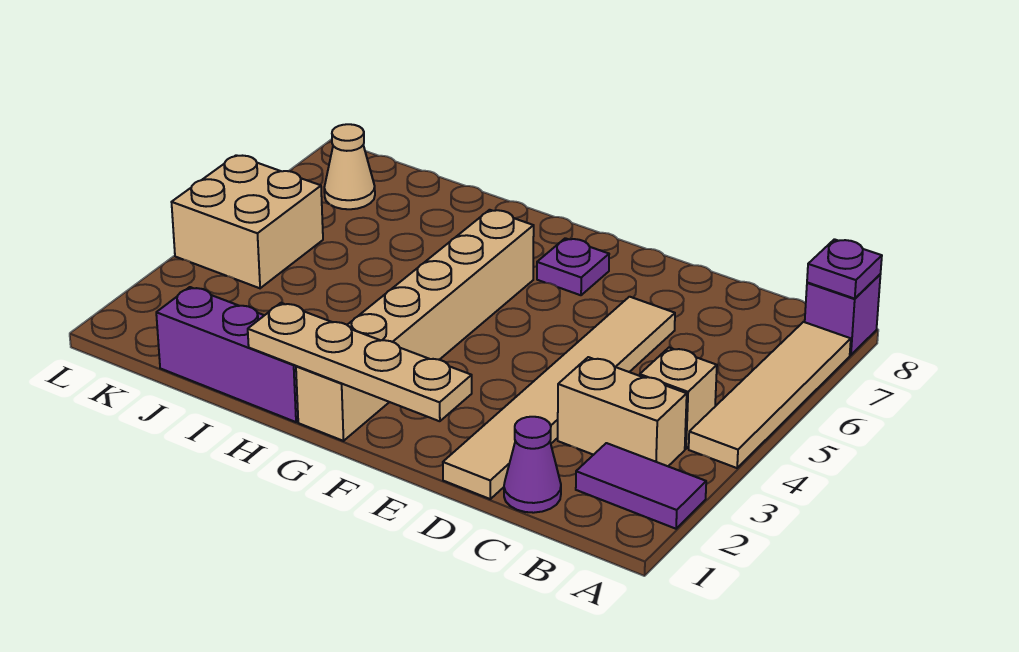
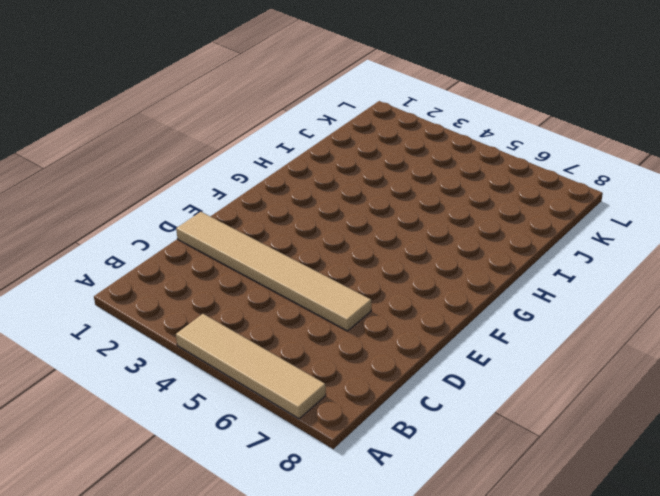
none -> purple tile A2:B2 level 1
none -> purple brick A8 level 1
none -> tan brick B3:C3 level 1

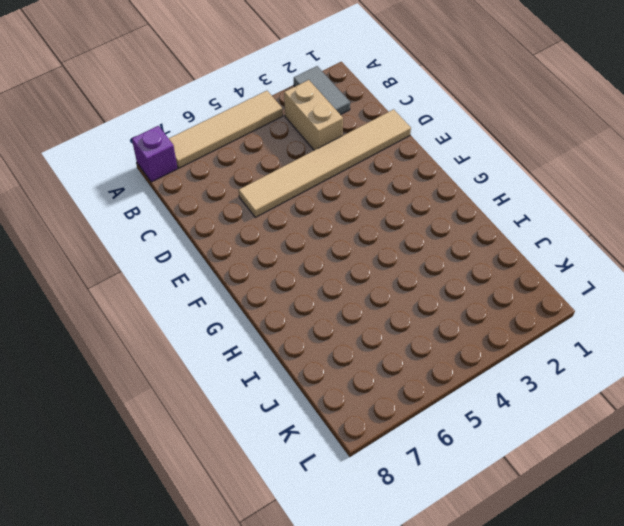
grey tile A2:B2 level 1 -> purple tile A2:B2 level 1
none -> tan brick B4 level 1
none -> purple cone C1 level 1
none -> purple plate F7 level 1

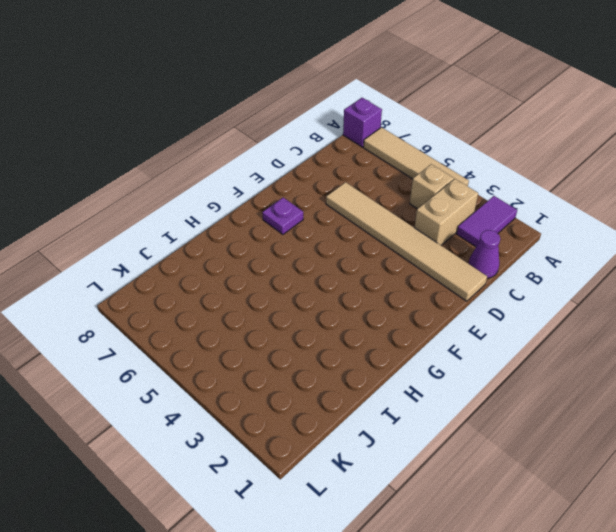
none -> tan brick G1:G6 level 1
none -> purple brick H1:J1 level 1
none -> tan brick K4:L5 level 1

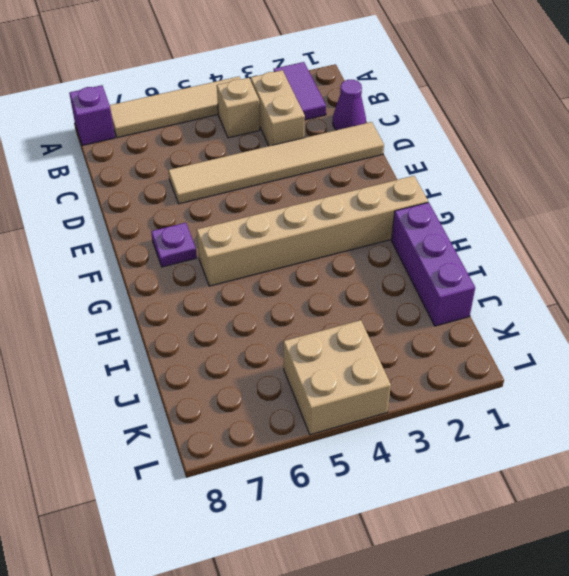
none -> tan cone K7 level 1
none -> purple plate A8 level 2
none -> tan plate E1:H1 level 2

